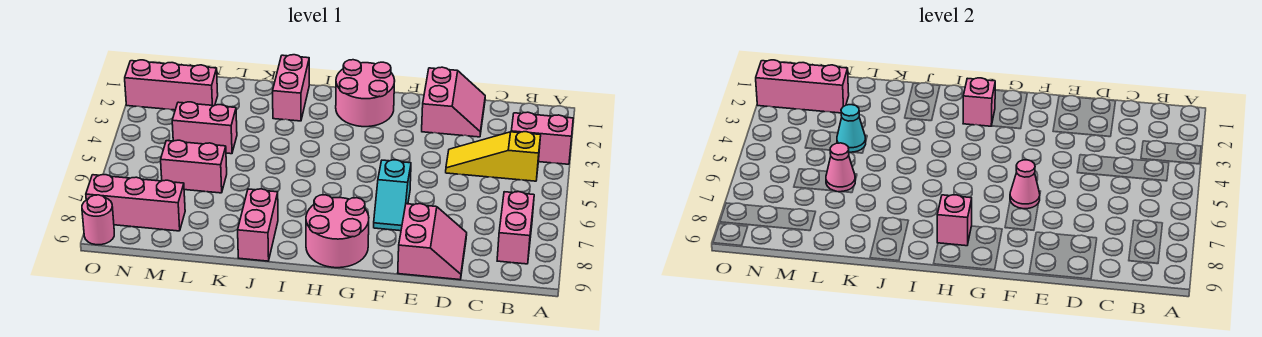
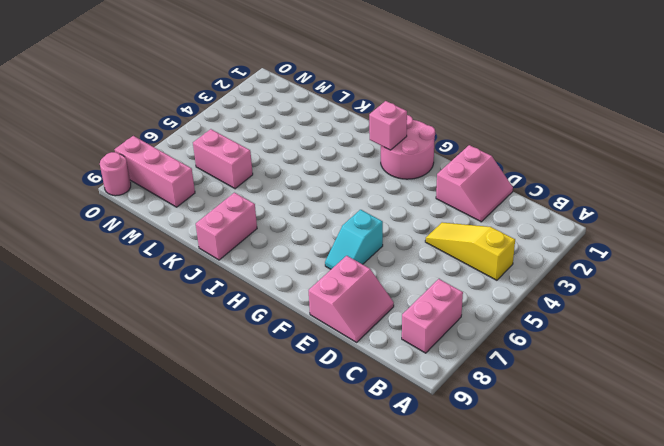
none -> pink brick A3:B3 level 1
none -> pink round brick G8:H9 level 1
none -> pink brick J1:J2 level 1

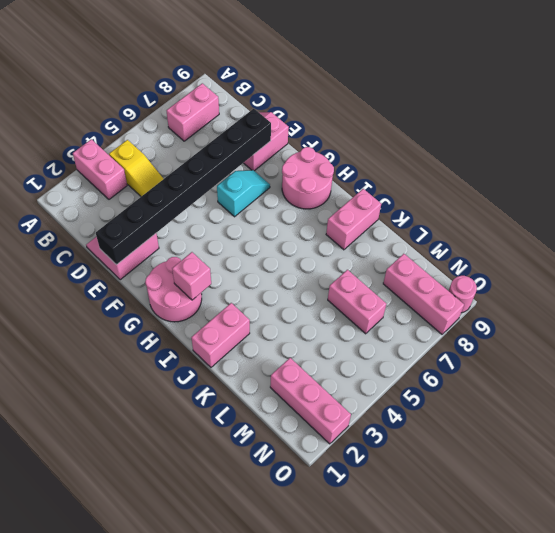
black brick E1:E8 level 2 -> none
none -> pink brick L4:M4 level 1
none -> pink cone F6 level 2
none -> pink brick H8 level 2

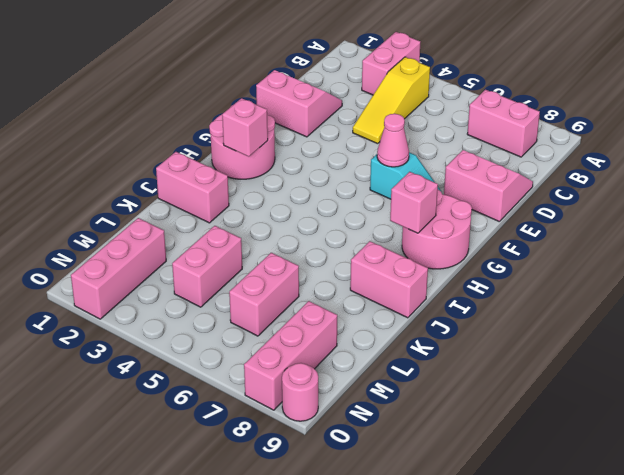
none -> cyan cone L4 level 2
none -> pink cone L6 level 2
none -> pink brick M2:O2 level 2

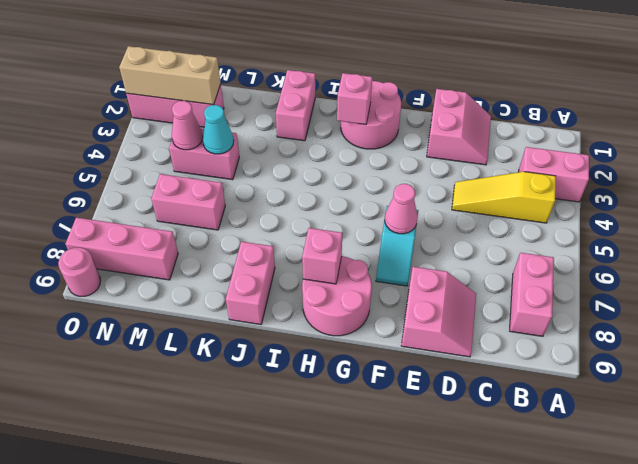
tan brick M2:O2 level 2 -> pink brick M2:O2 level 2
pink cone M4 level 2 -> pink cone L6 level 2

